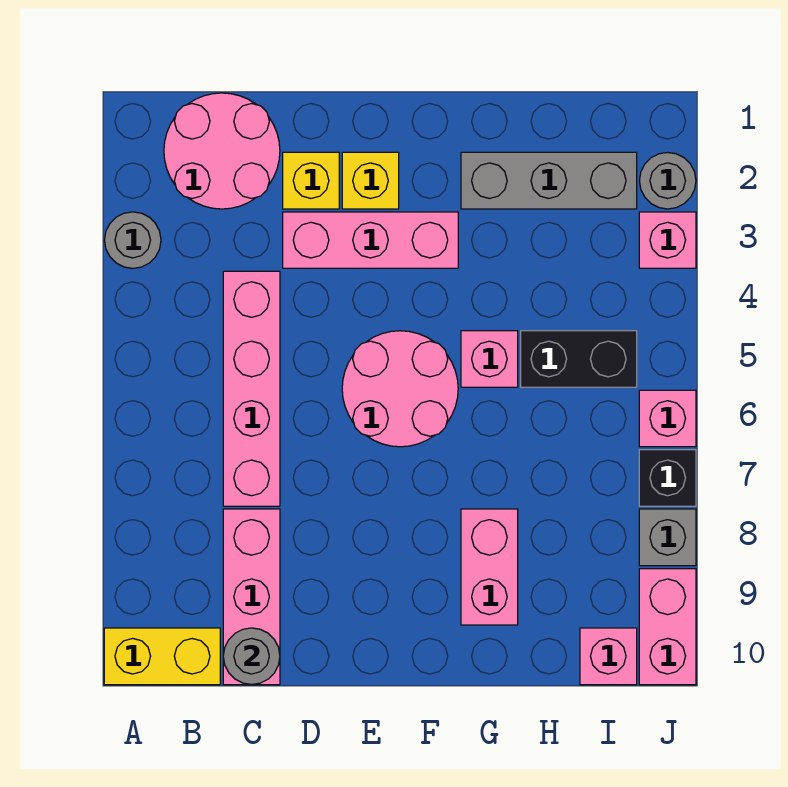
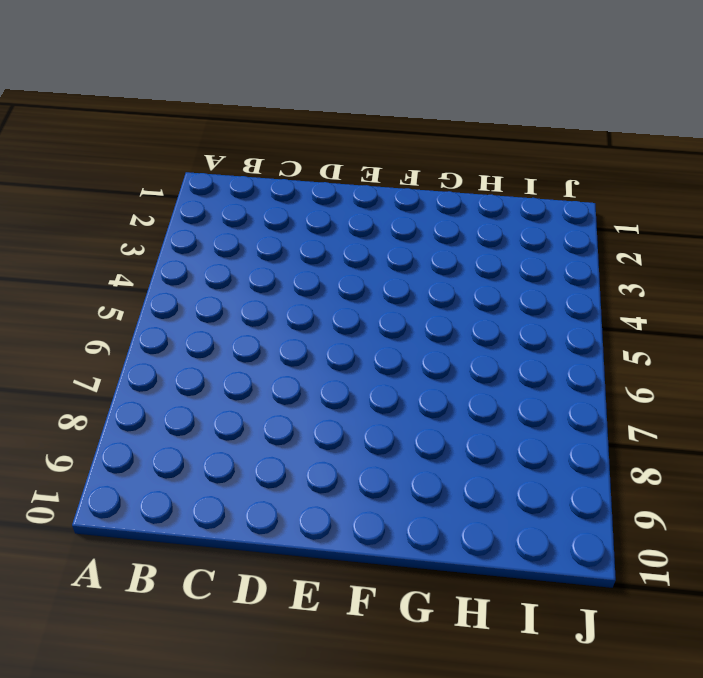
none -> grey round brick A3 level 1
none -> yellow brick A10:B10 level 1
none -> pink round brick B1:C2 level 1

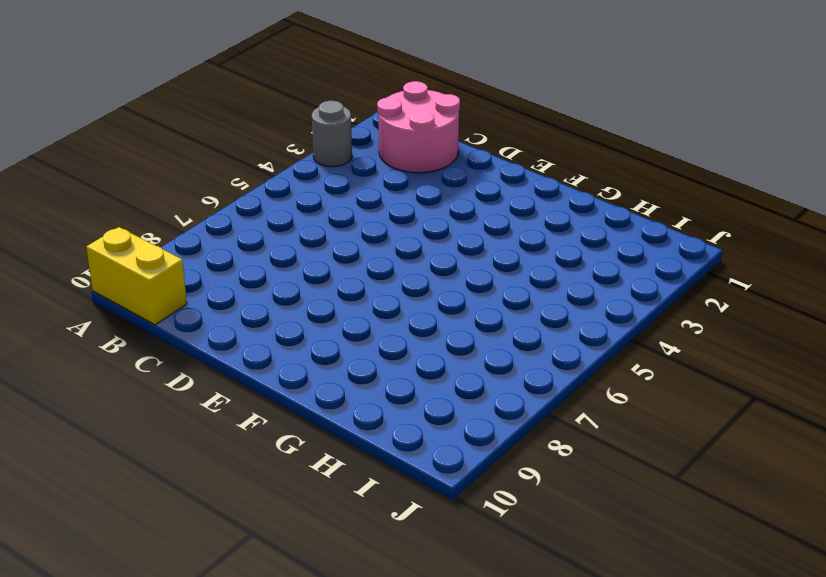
none -> pink brick C4:C7 level 1
none -> pink brick C8:C10 level 1
none -> yellow brick D2 level 1

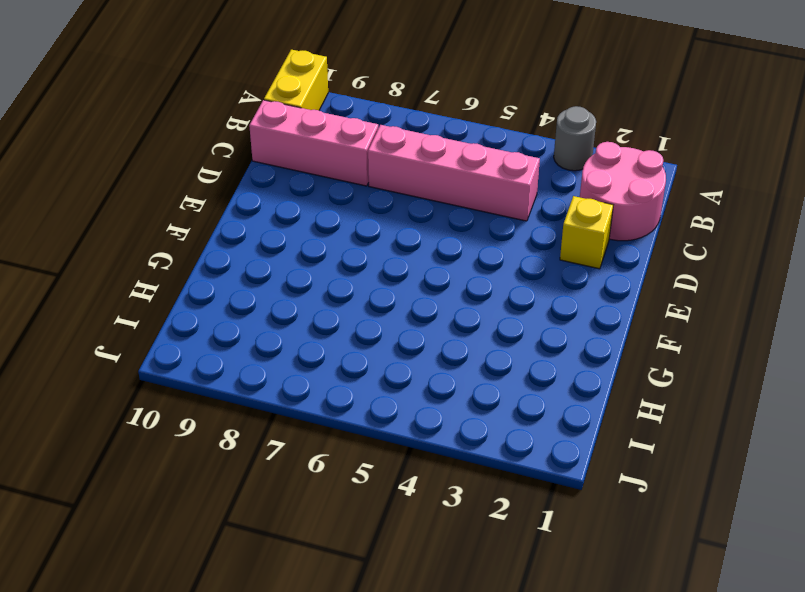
none -> pink brick D3:F3 level 1
none -> yellow brick E2 level 1
none -> pink round brick E5:F6 level 1

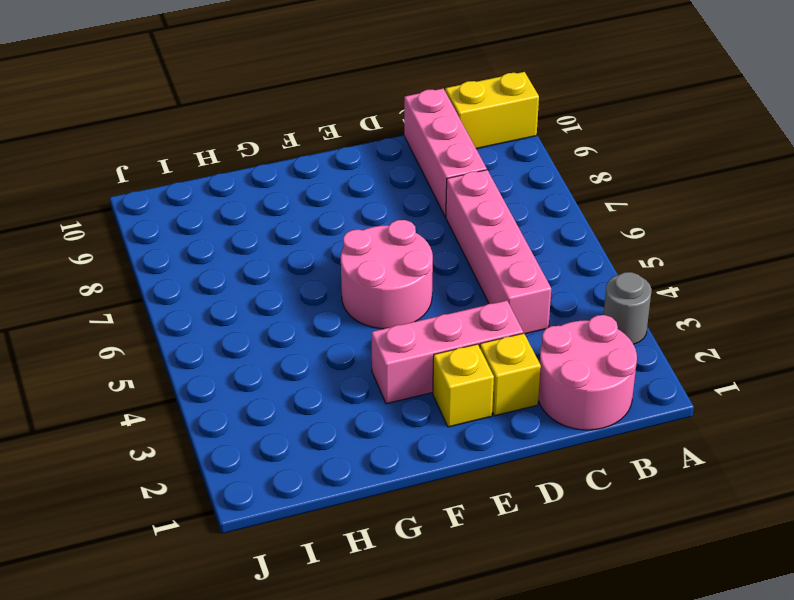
none -> grey brick G2:I2 level 1
none -> pink brick G5 level 1
none -> pink brick G8:G9 level 1

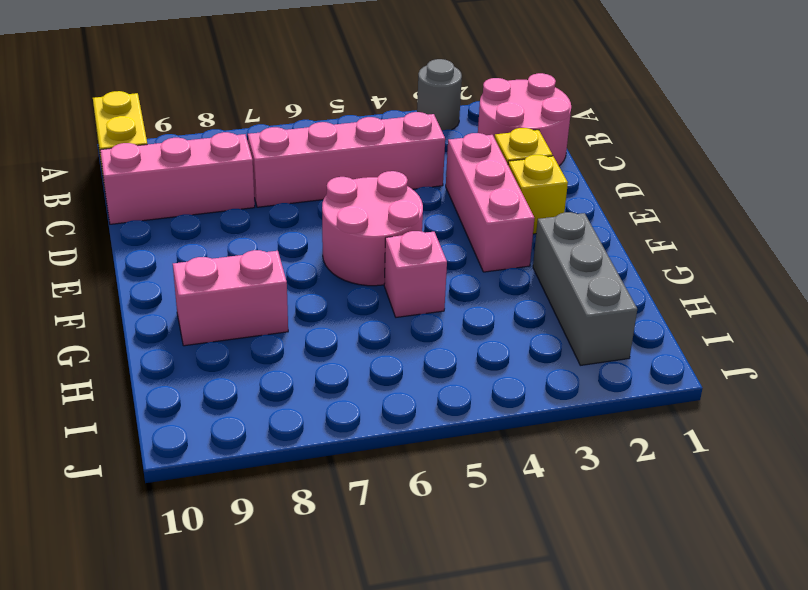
none -> black brick H5:I5 level 1
none -> pink brick I10 level 1
none -> grey round brick J2 level 1

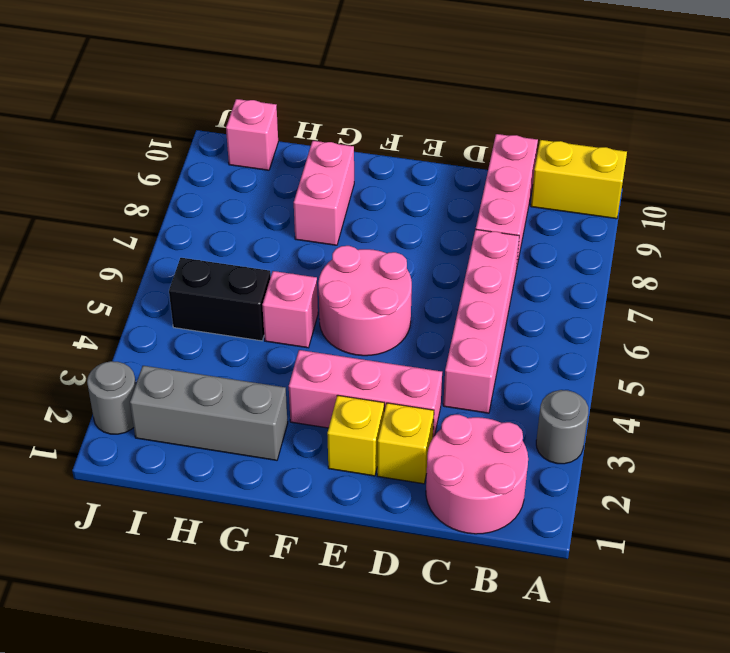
none -> pink brick J3 level 1
none -> pink brick J6 level 1
none -> black brick J7 level 1

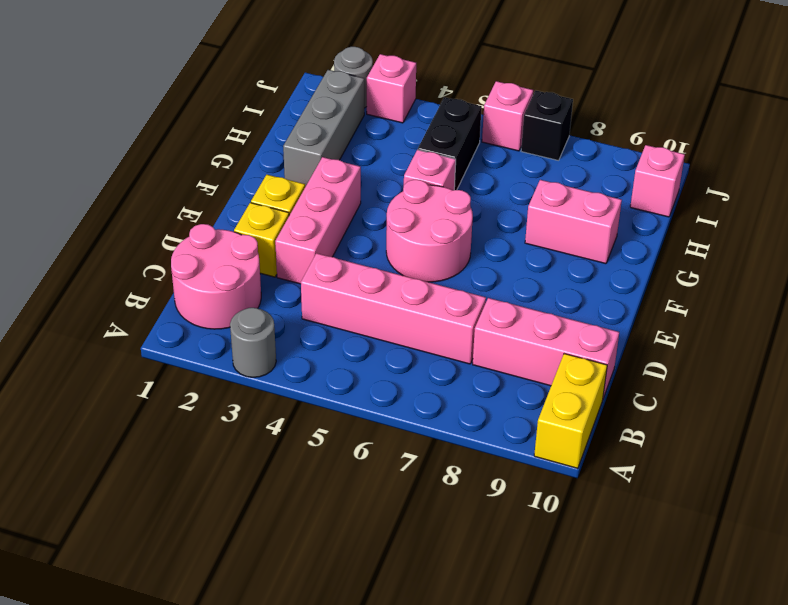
none -> grey brick J8 level 1
none -> pink brick J9:J10 level 1
none -> grey round brick C10 level 2

